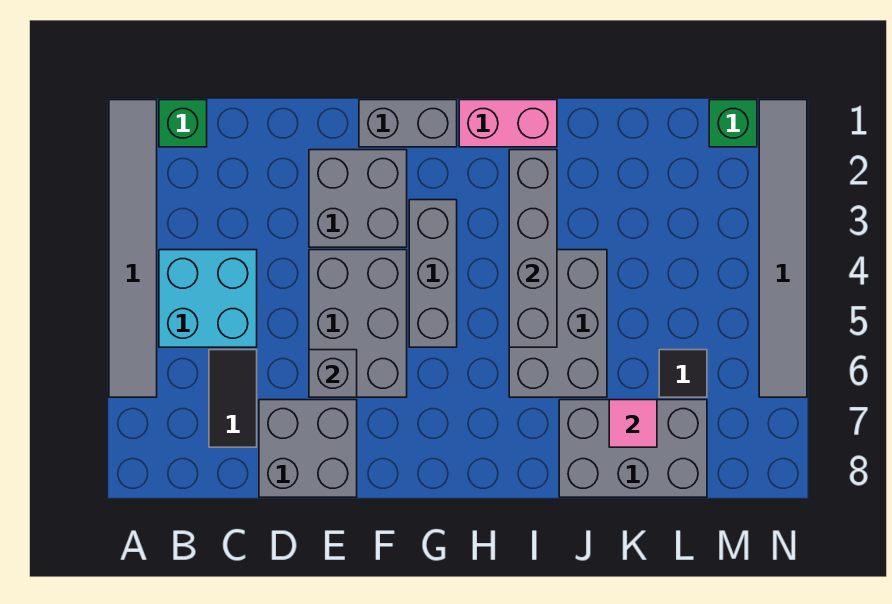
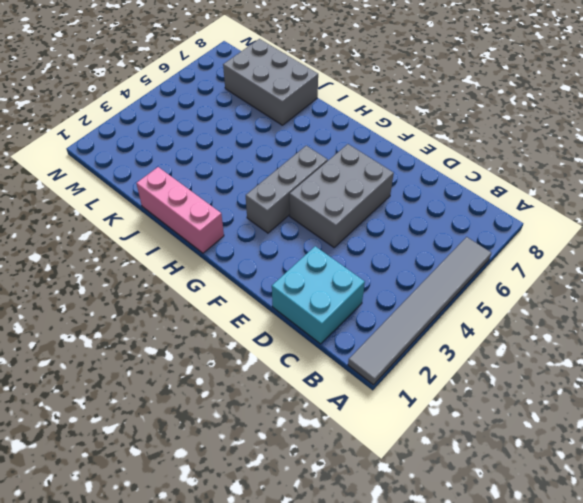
cyan brick C1:D2 level 1 -> cyan brick B4:C5 level 1
pink brick H1:J1 level 1 -> pink brick H1:I1 level 1
none -> green brick B1 level 1
none -> black tile C6:C7 level 1
none -> grey brick D7:E8 level 1

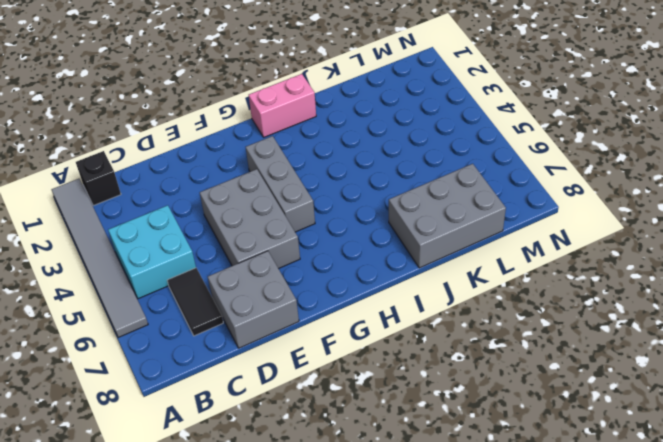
black brick B1 level 1 -> green brick B1 level 1
none -> grey brick E2:F3 level 1
none -> grey brick F1:G1 level 1
none -> grey brick I4:J6 level 1

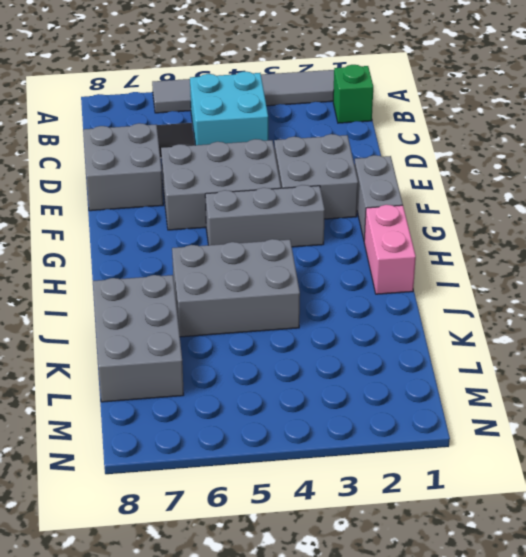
none -> black tile L6 level 1
none -> green brick M1 level 1
none -> grey tile N1:N6 level 1

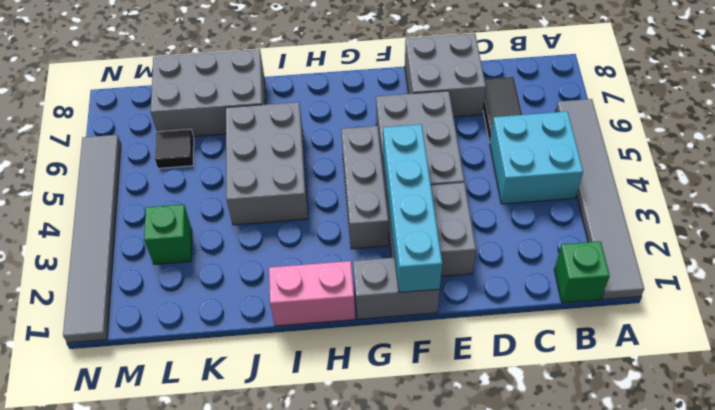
cyan brick F1:F4 level 2 -> none
green brick L3 level 1 -> green brick M1 level 1
none -> grey brick E6 level 2
none -> grey brick I2:I5 level 2
none -> pink tile K7 level 2

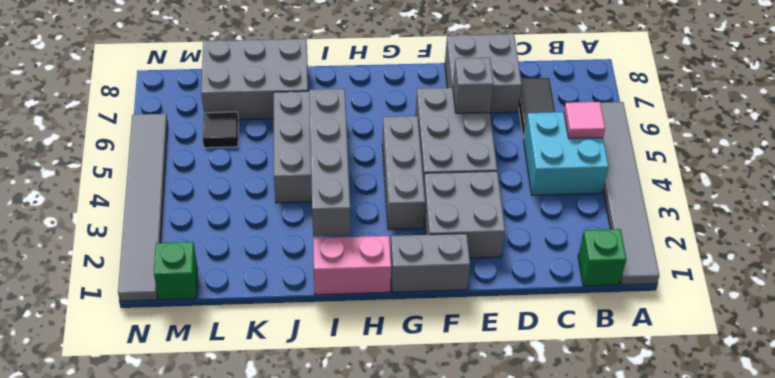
pink tile B5 level 2 -> pink tile K7 level 2

